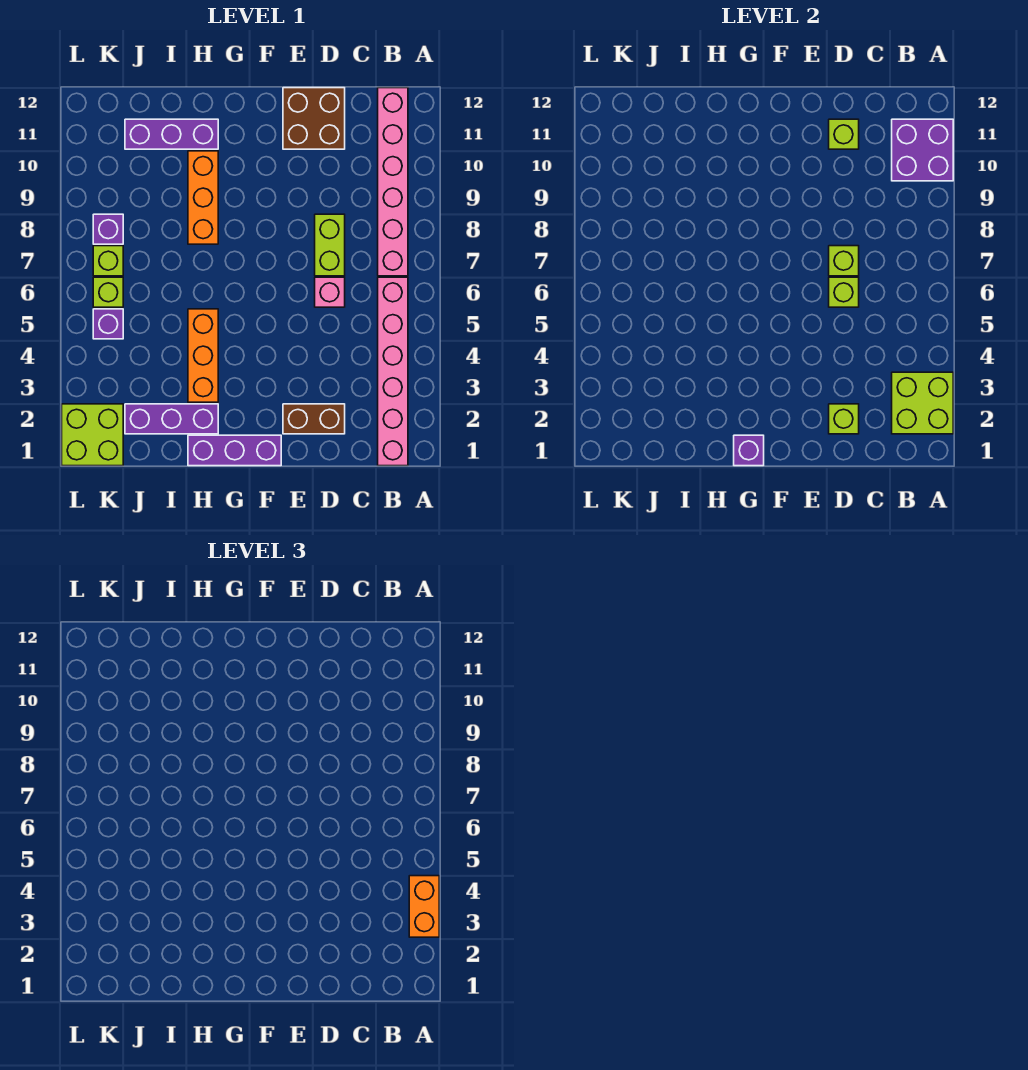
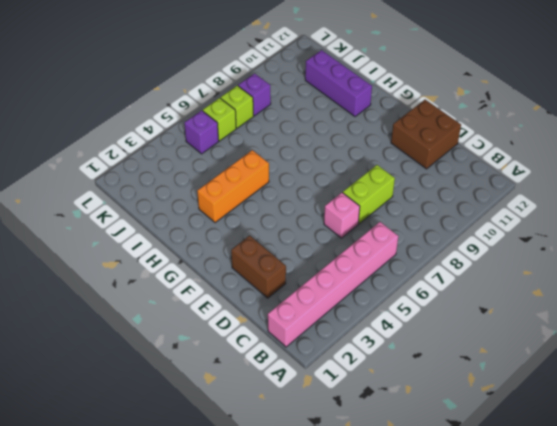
none -> pink brick B7:B12 level 1
none -> purple brick F1:H1 level 1
none -> purple brick H2:J2 level 1

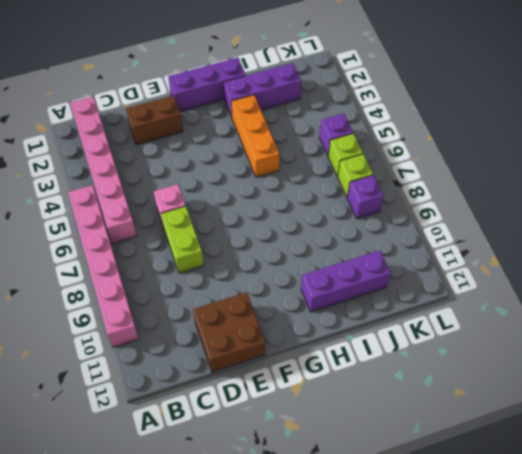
pink brick A5:A10 level 1 -> pink brick B7:B12 level 1
none -> orange brick H8:H10 level 1
none -> lime brick K1:L2 level 1
none -> lime brick A2:B3 level 2

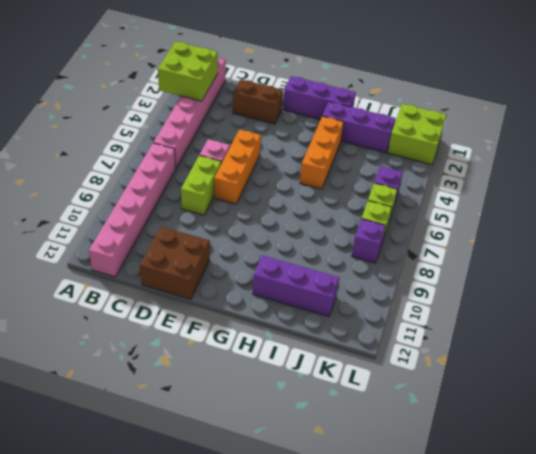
orange brick E5:E7 level 1 -> orange brick H8:H10 level 1
none -> purple brick A10:B11 level 2
none -> lime brick D2 level 2
none -> lime brick D6 level 2

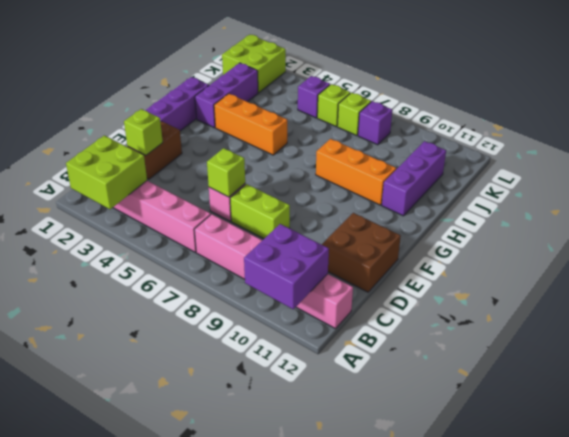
none -> lime brick D7 level 2
none -> lime brick D11 level 2
none -> purple brick G1 level 2

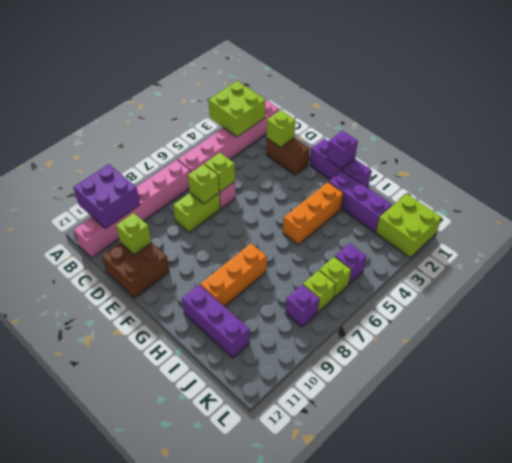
none -> orange brick A3:A4 level 3

